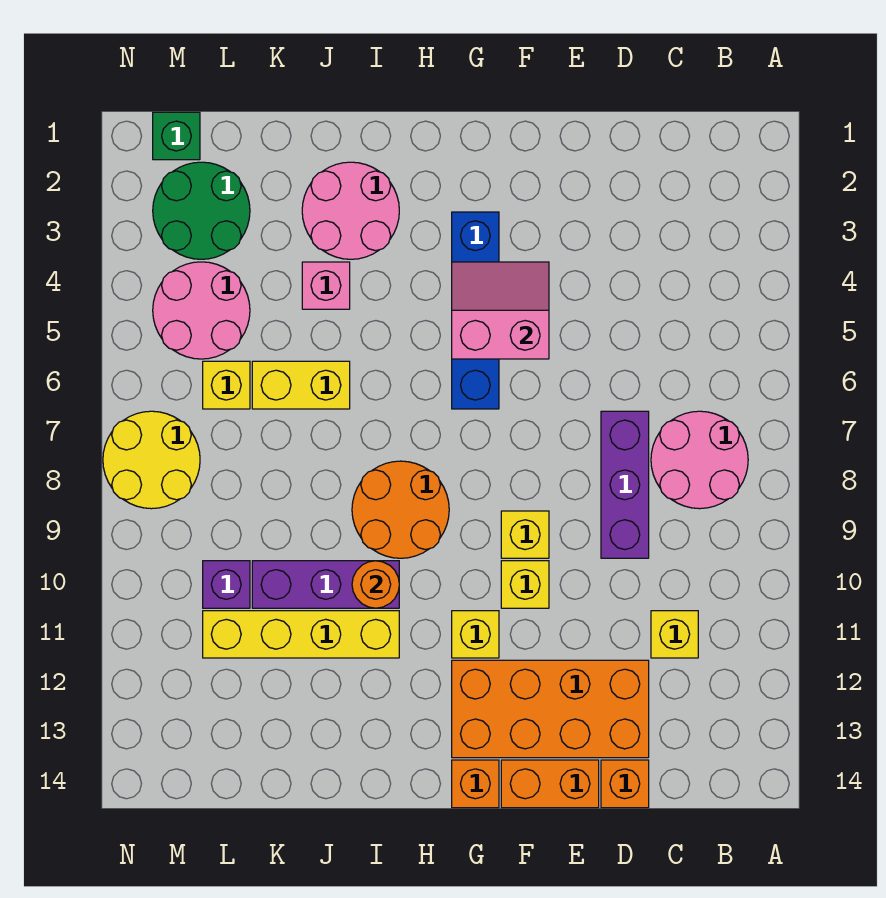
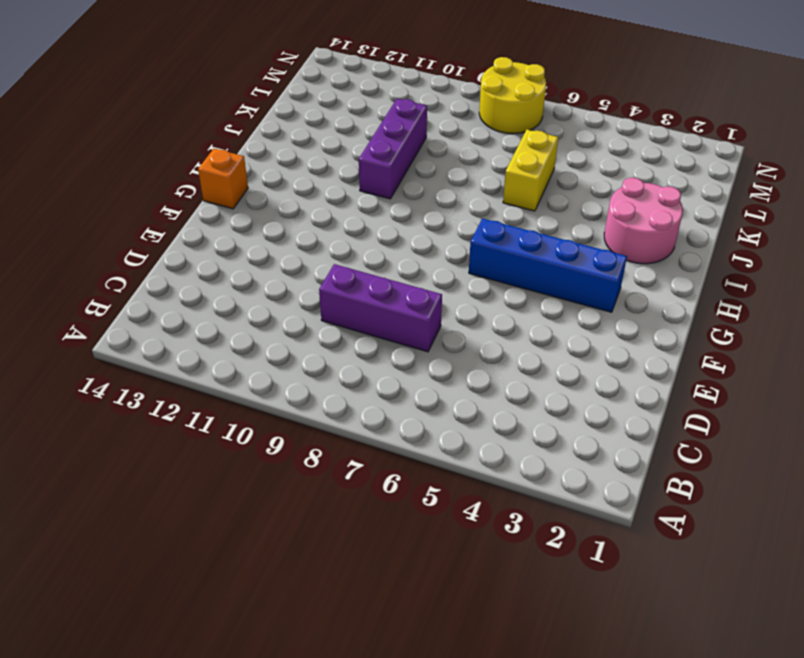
none -> pink round brick B7:C8 level 1
none -> yellow brick C11 level 1
none -> orange brick D12:G13 level 1

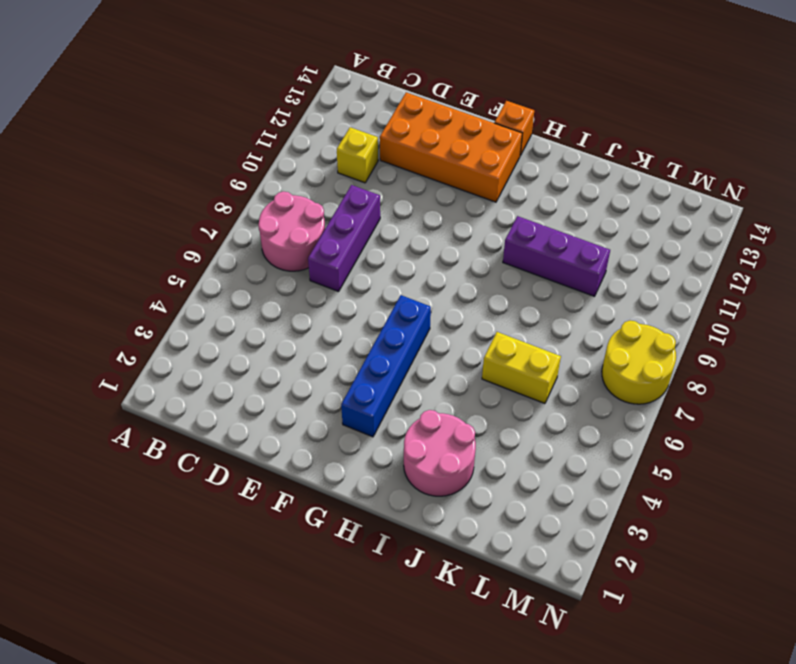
none -> orange brick D14 level 1
none -> orange brick E14:F14 level 1
none -> yellow brick F9 level 1

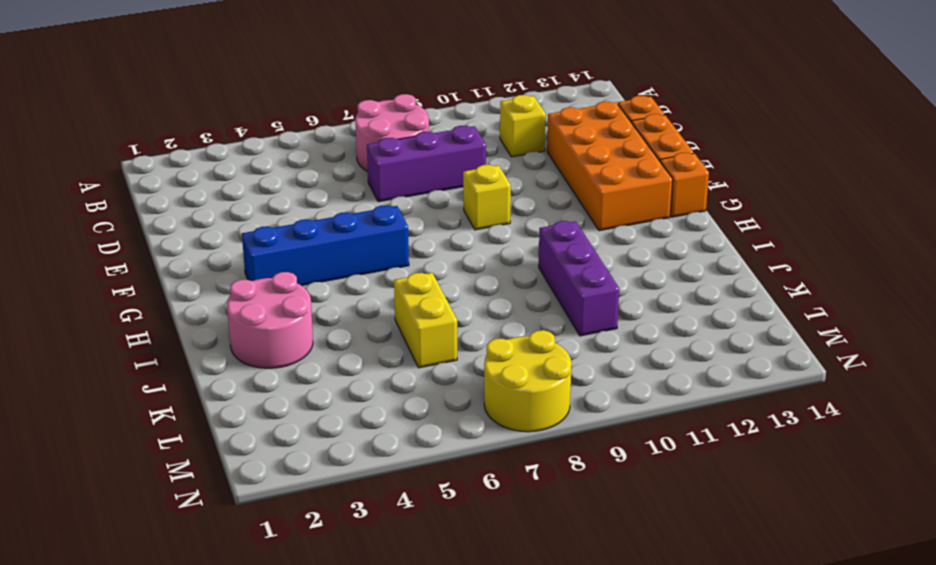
none -> yellow brick F10 level 1
none -> yellow brick G11 level 1
none -> orange round brick H8:I9 level 1

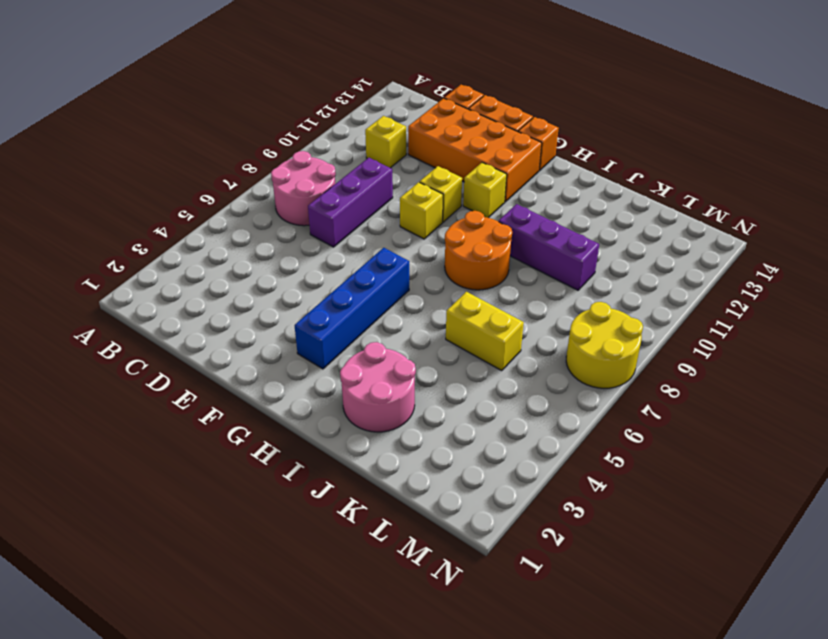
none -> yellow brick I11:L11 level 1
none -> pink brick J4 level 1
none -> green round brick L2:M3 level 1

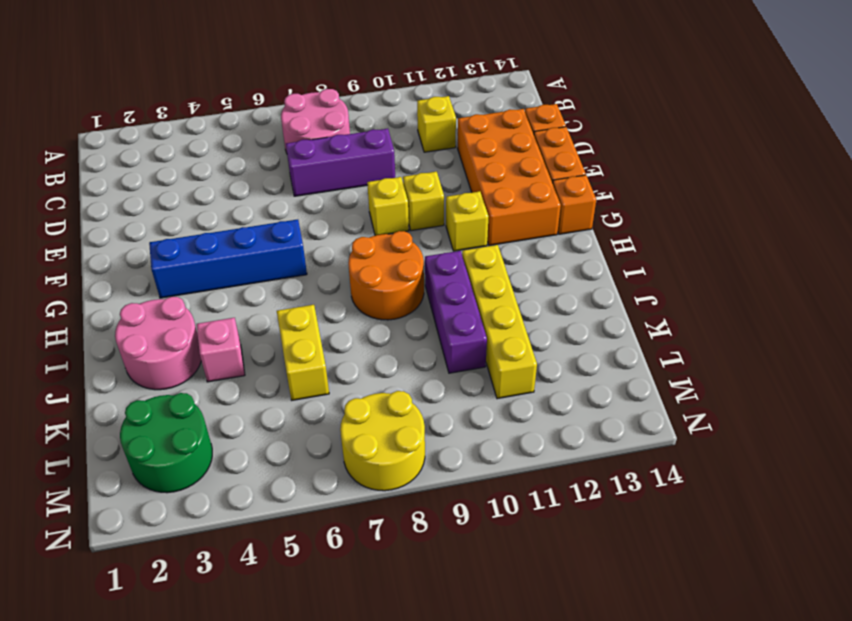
none -> pink round brick L4:M5 level 1
none -> yellow brick L6 level 1
none -> purple brick L10 level 1

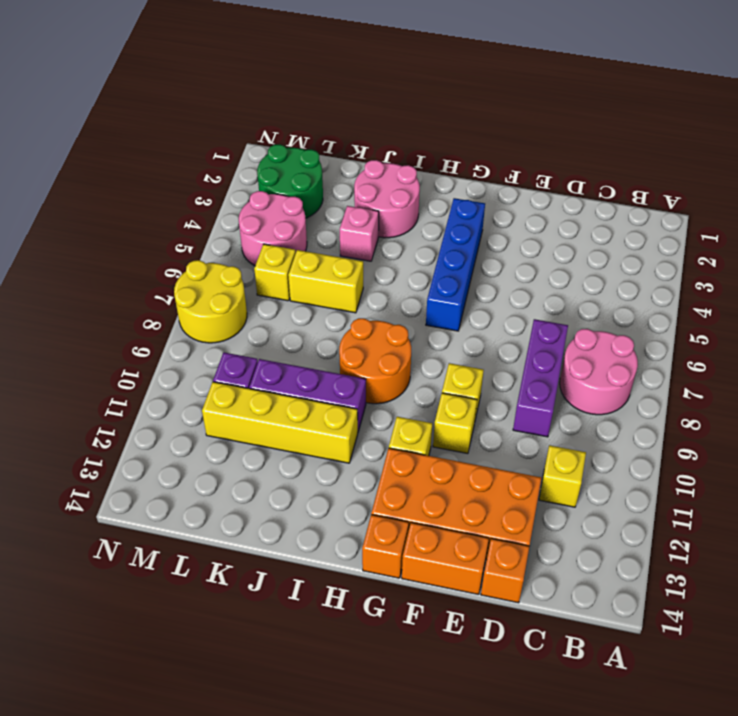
none -> green brick M1 level 1
none -> pink slope F4:G5 level 2 top 5
none -> orange round brick I10 level 2

